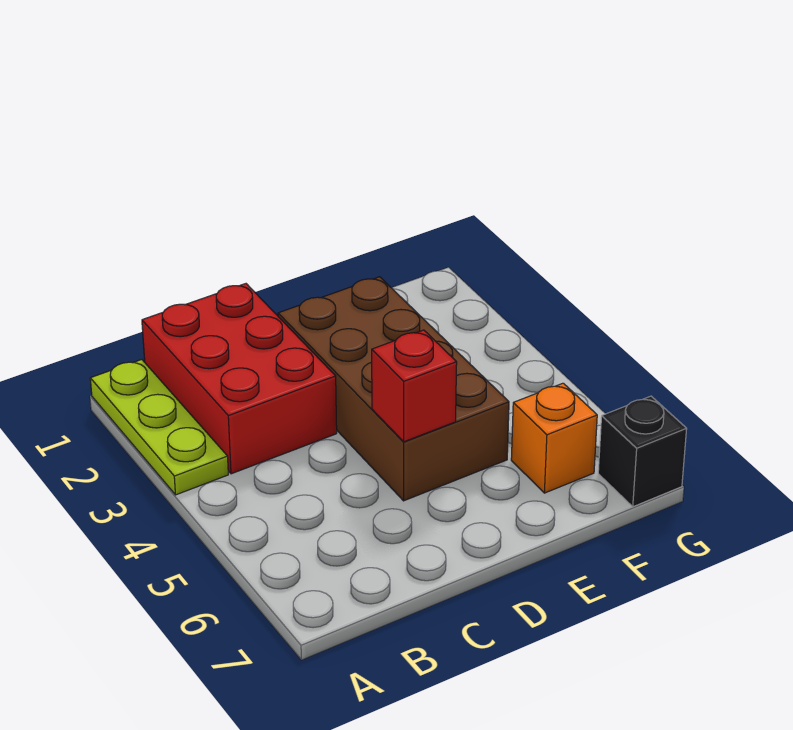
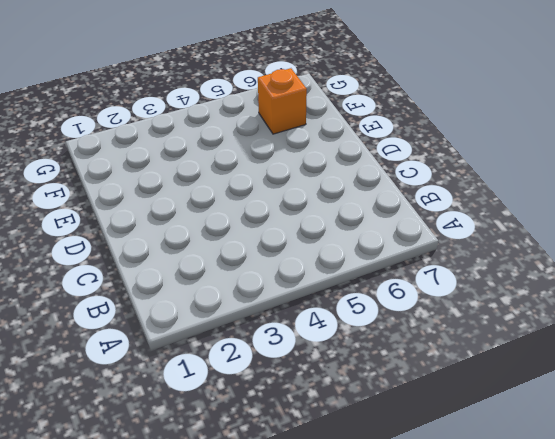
none -> lime plate A1:A3 level 1
none -> red brick B1:C3 level 1

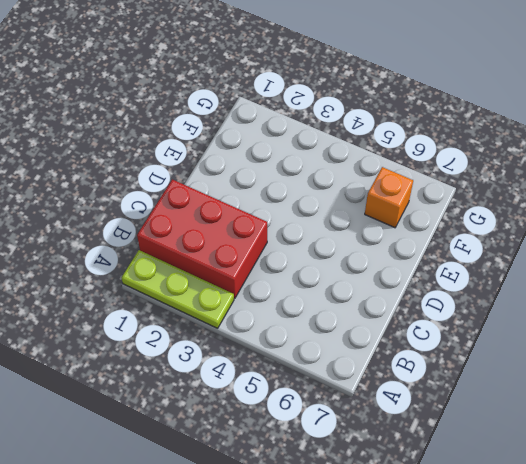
none -> brown brick D2:E5 level 1
none -> black brick G7 level 1

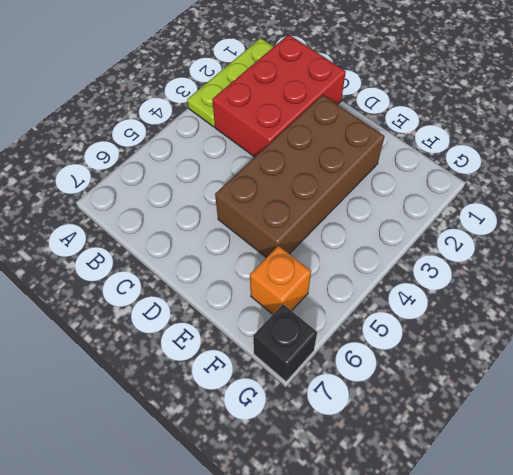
none -> red brick D5 level 2

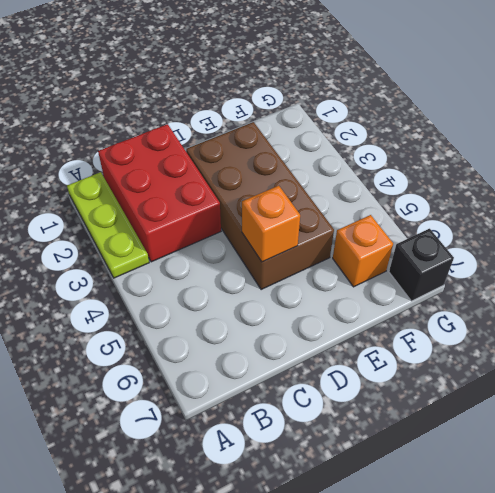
orange brick D5 level 2 -> red brick D5 level 2

